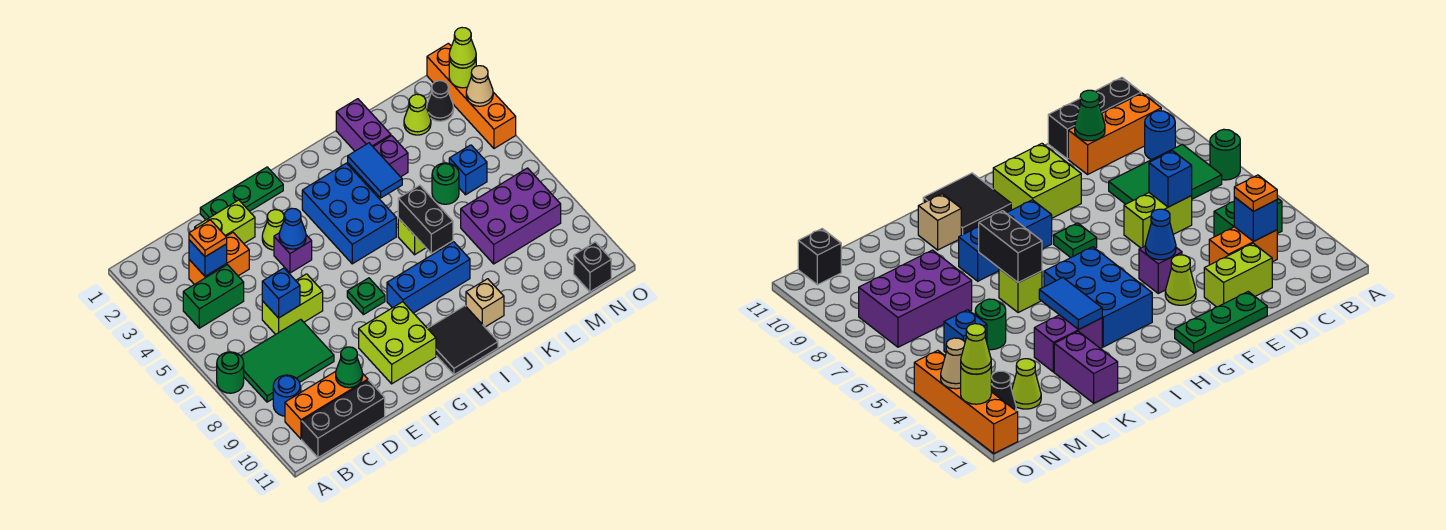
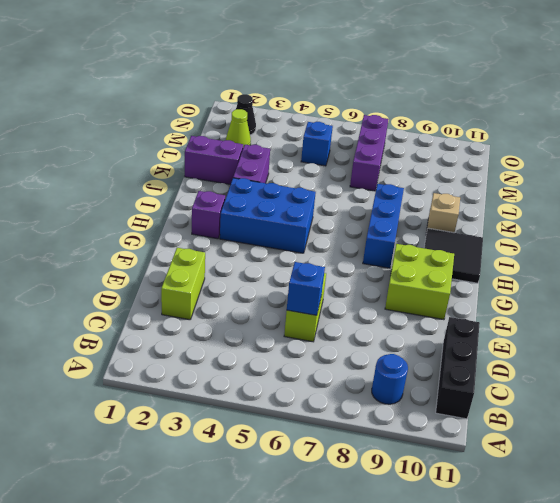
purple brick H2 level 1 -> purple brick F4 level 1
purple brick L7:N7 level 1 -> purple brick L7:N8 level 1
none -> green round brick A7 level 1
none -> green brick B4:C4 level 1
none -> green tile B7:D8 level 1
none -> orange brick B10:D10 level 1

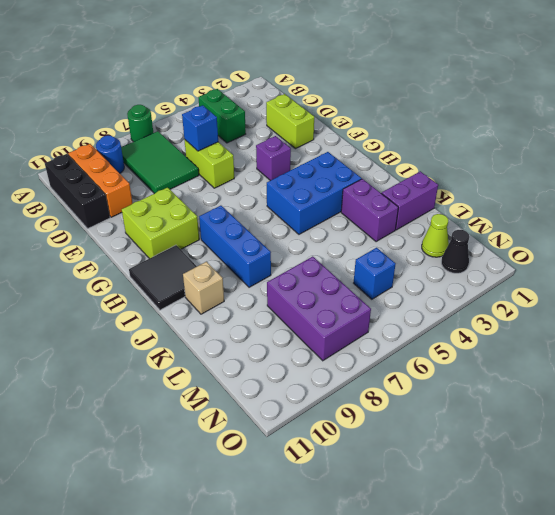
none -> orange brick C3:D3 level 1
none -> green plate E1:G1 level 1
none -> lime cone F3 level 1
none -> green plate G7 level 1

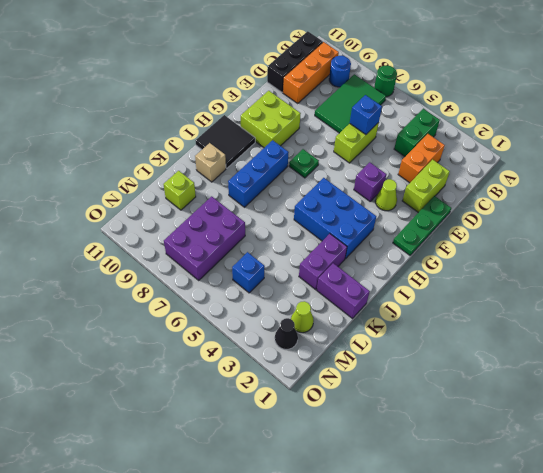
lime brick L10 level 1 -> lime brick J6 level 1
none -> green round brick L5 level 1
none -> black brick N11 level 1
none -> orange brick O1:O4 level 1
none -> blue brick C3 level 2

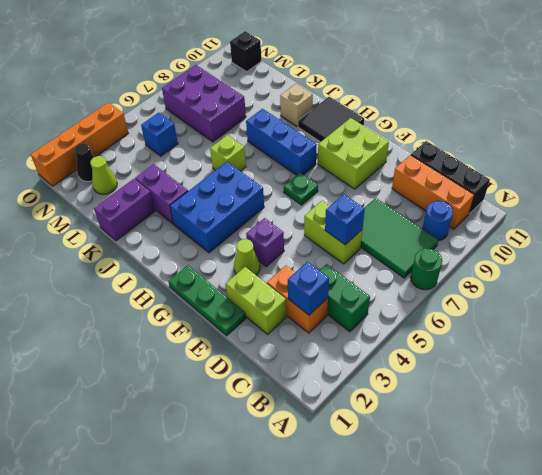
none -> green round brick L5 level 1
none -> green cone D10 level 2
none -> blue cone F4 level 2
none -> blue tile J3:J4 level 2

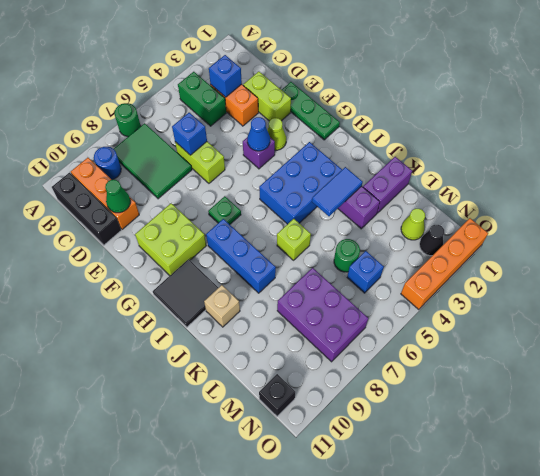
none -> black brick J6:J7 level 2
none -> lime round brick O2 level 2
none -> tan cone O3 level 2
none -> orange plate C3 level 3

